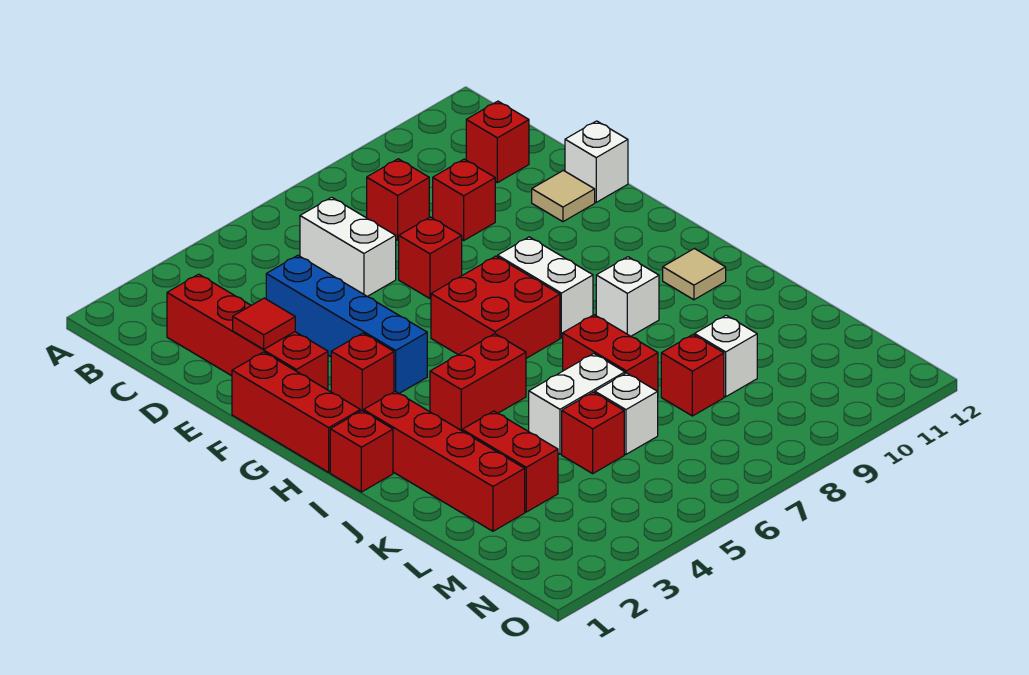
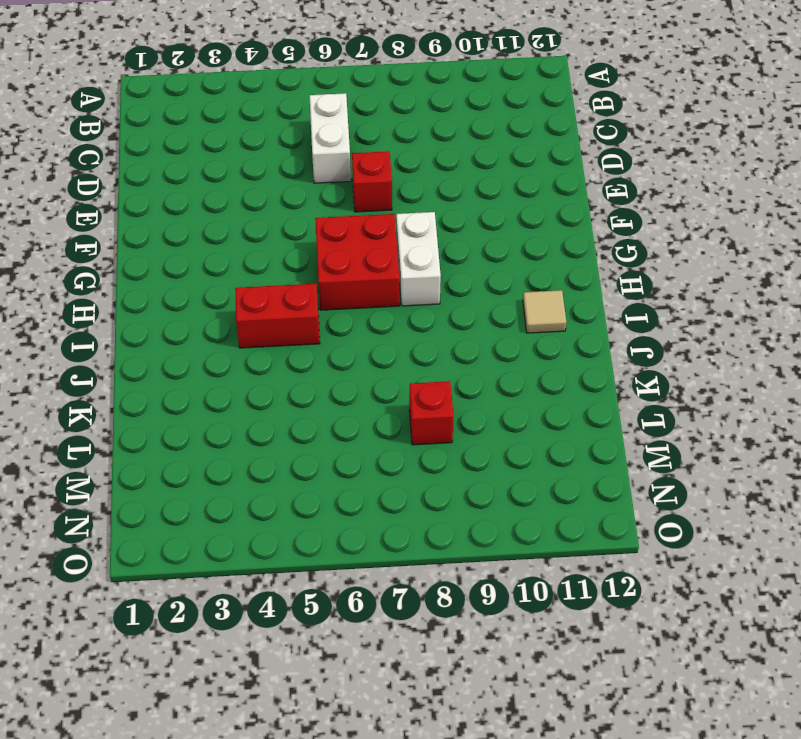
none -> red brick C2:F2 level 1
none -> red brick C8 level 1
none -> red brick C11 level 1

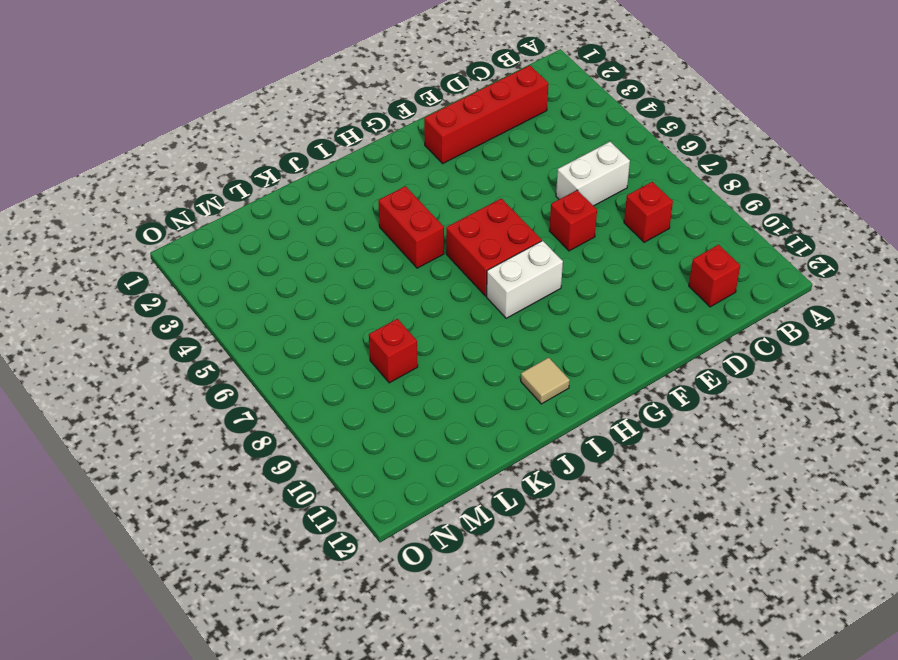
none -> blue brick D4:G4 level 1
none -> red brick D9 level 1
none -> tan tile E11 level 1

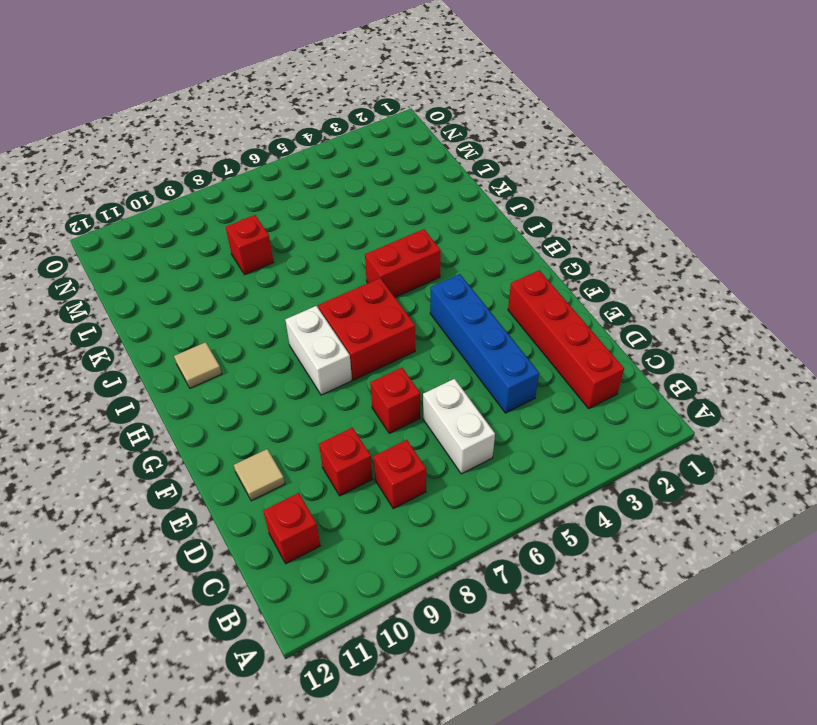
none -> white brick E12 level 1
none -> red brick F1:H1 level 1
none -> red brick G3 level 1

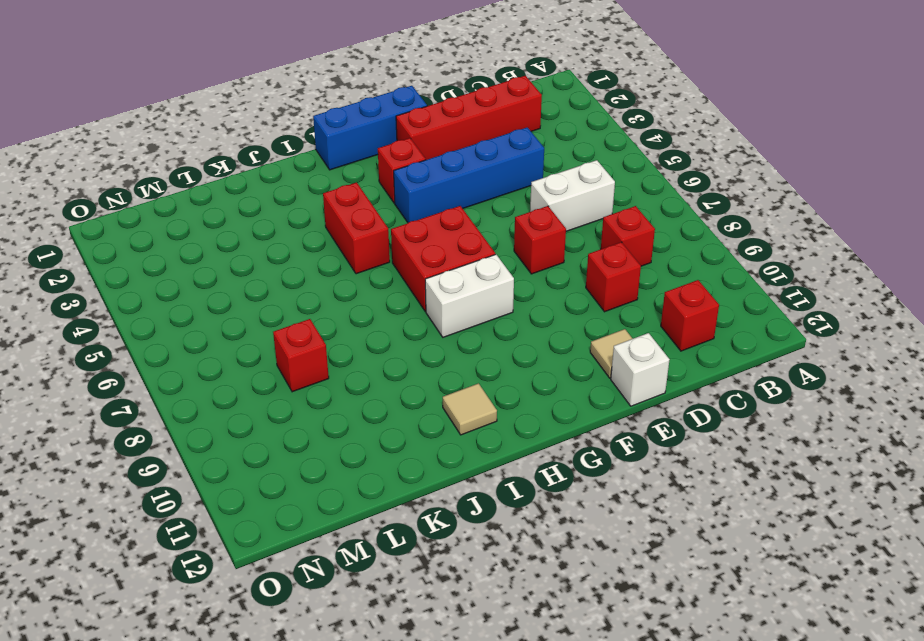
blue brick F1:H1 level 1 -> red brick F1:H1 level 1
none -> red brick I1 level 1
none -> red brick I2:L2 level 1
none -> white brick I9 level 1

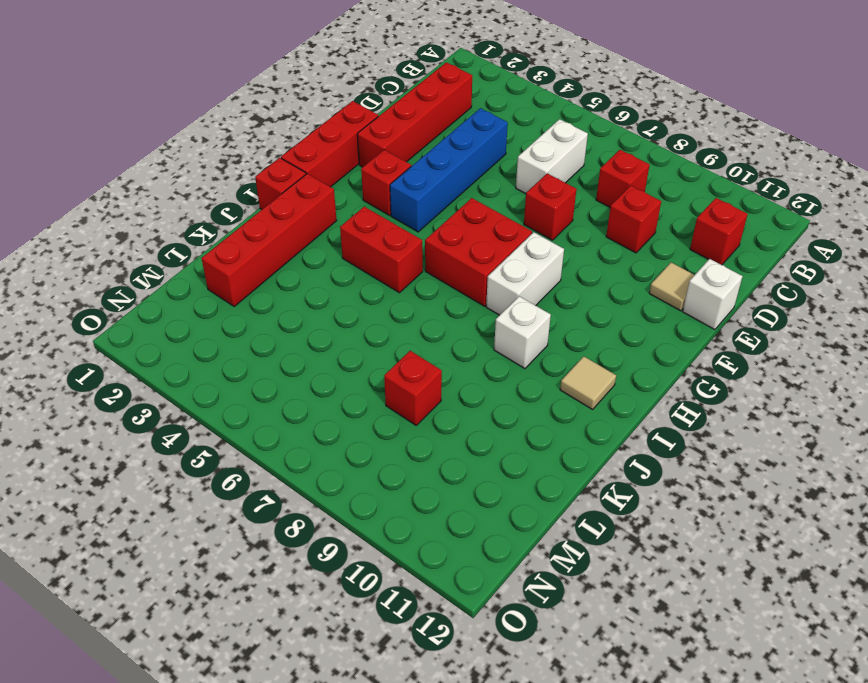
none -> red brick J7:K7 level 1
none -> red brick K3:L3 level 1
none -> white brick K5:K6 level 1

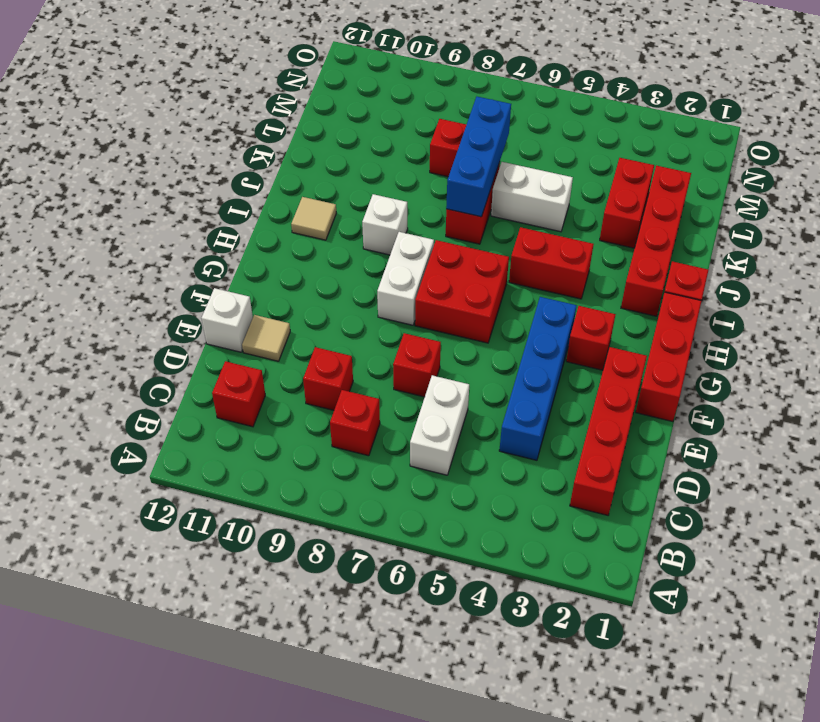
blue brick J7:L7 level 2 -> none
none -> red brick L5 level 1
none -> white brick L6 level 1
none -> white brick L9 level 1

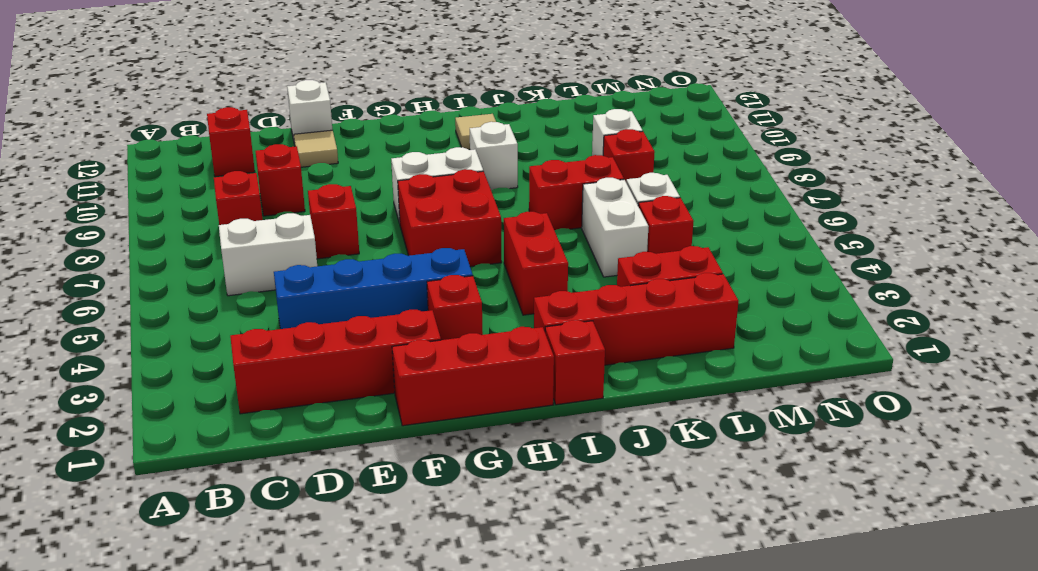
none -> red tile E2 level 2

